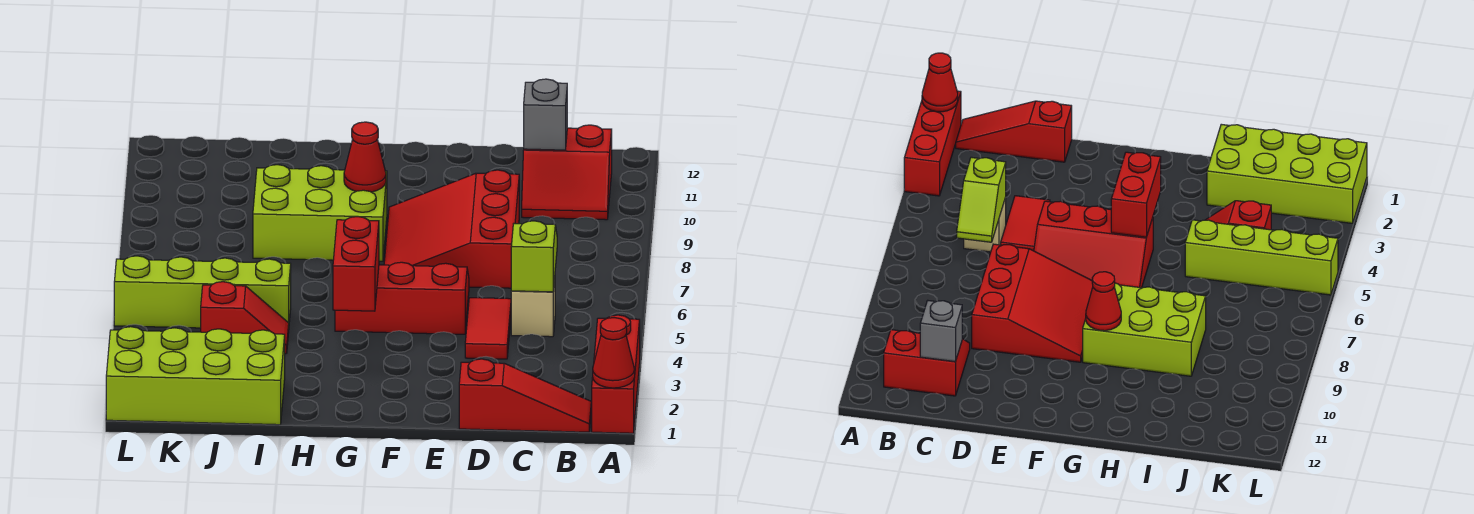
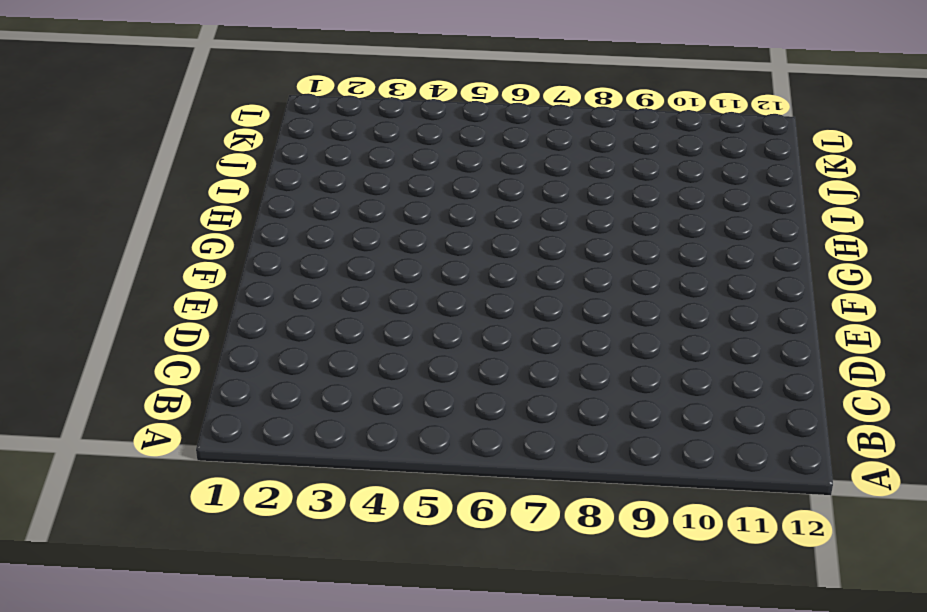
none -> red brick A1:A3 level 1
none -> red slope B1:D1 level 1 top D
none -> red slope B10:C11 level 1 top 11

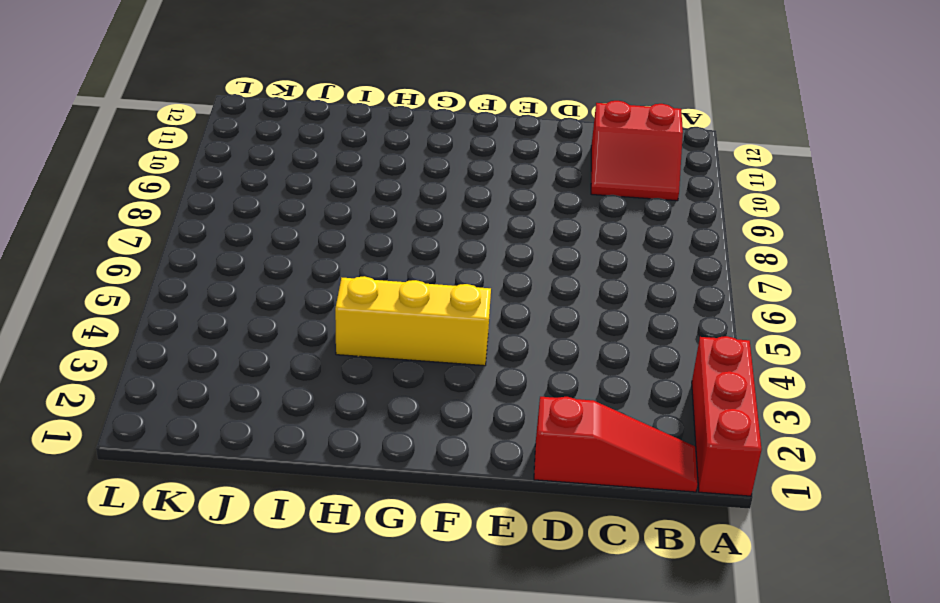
yellow brick F4:H4 level 1 -> none
none -> tan brick C5 level 1
none -> red tile D4:D5 level 1
none -> red slope D7:F9 level 1 top D

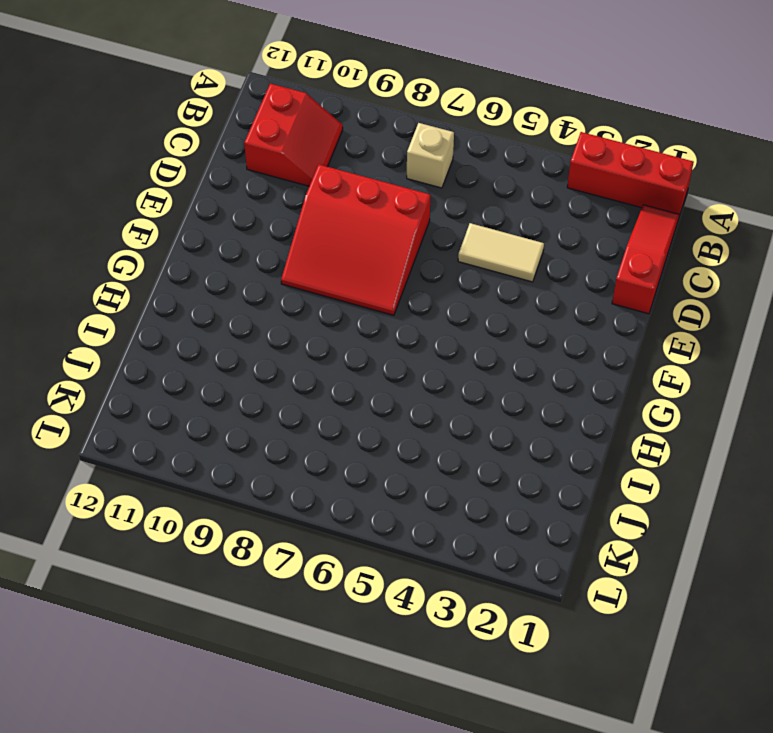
tan brick B7 level 1 -> tan brick C5 level 1
tan tile D4:D5 level 1 -> red tile D4:D5 level 1
none -> red slope E5:G6 level 1 top 5
none -> lime brick G8:I9 level 1
none -> lime brick I1:L2 level 1

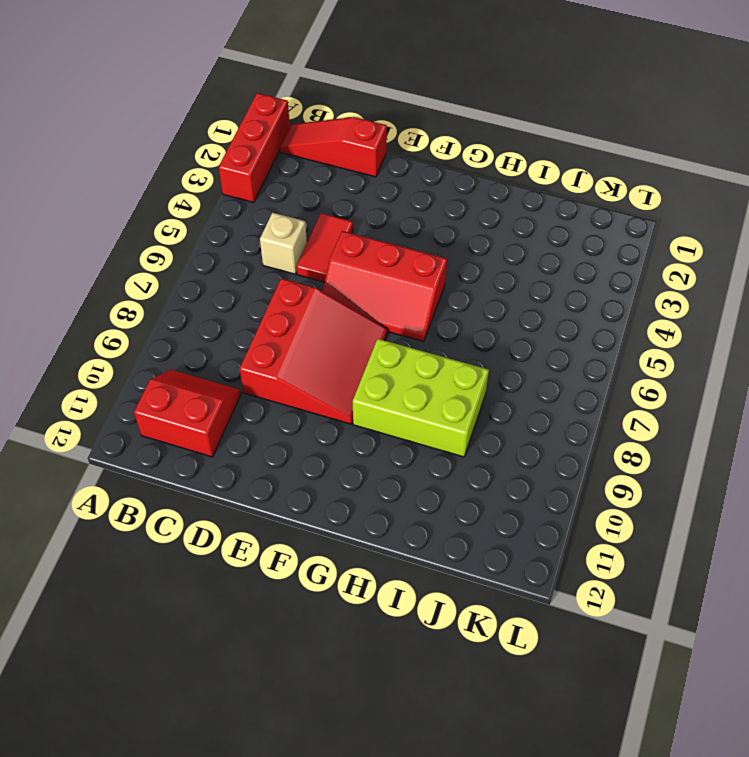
none -> lime brick I1:L2 level 1
none -> red slope I4:J4 level 1 top J
none -> lime brick I5:L5 level 1

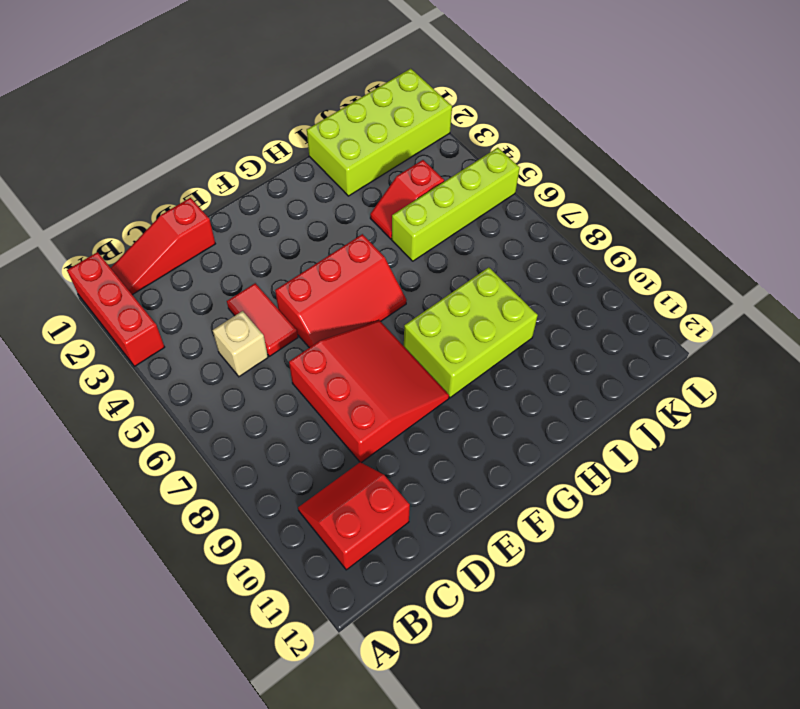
none -> red cone A1 level 2
none -> lime slope C5:C6 level 2 top 5
none -> grey brick C11 level 2

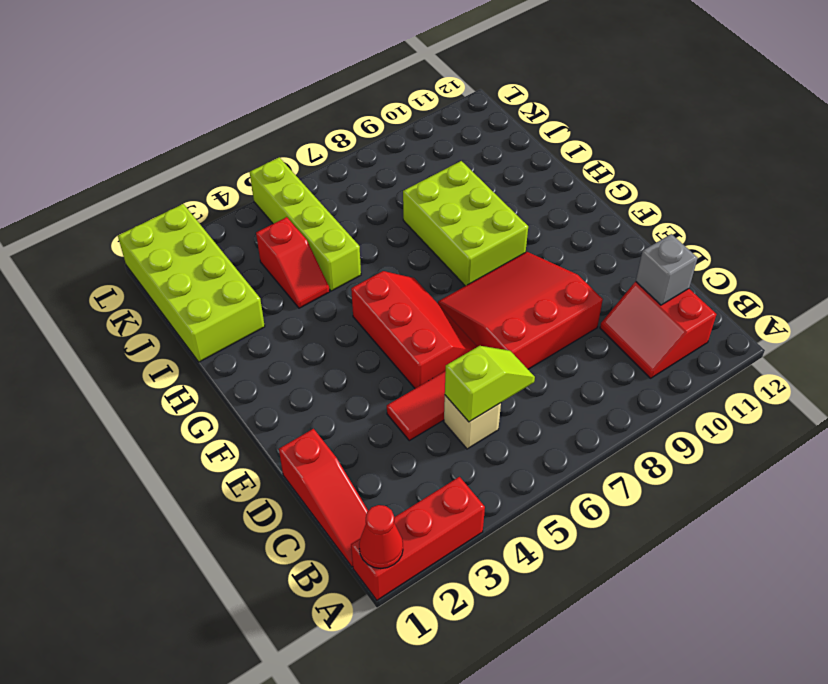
none -> red brick G4:G5 level 2
none -> red cone G9 level 2

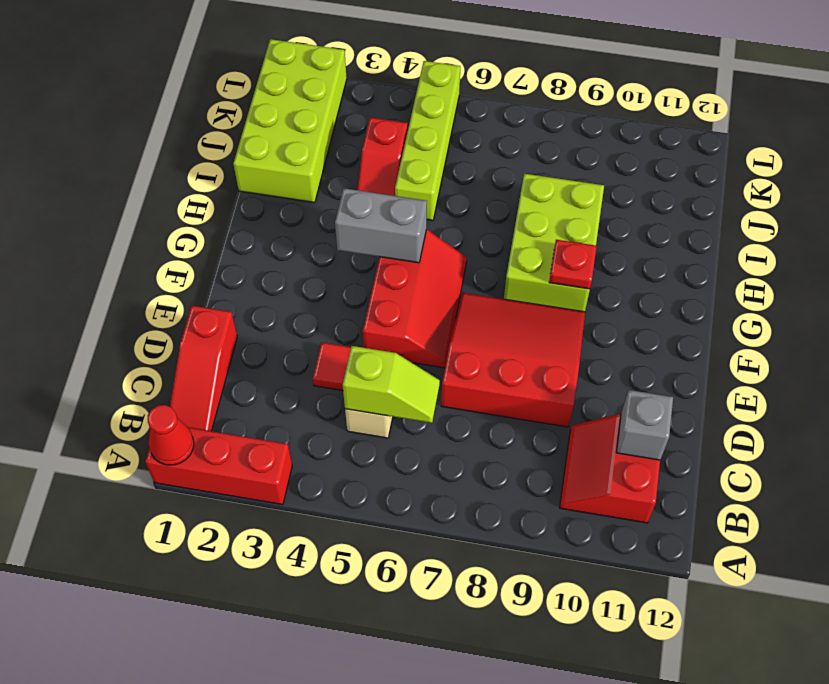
grey brick G4:G5 level 2 -> red brick G4:G5 level 2
red plate G9 level 2 -> red cone G9 level 2

